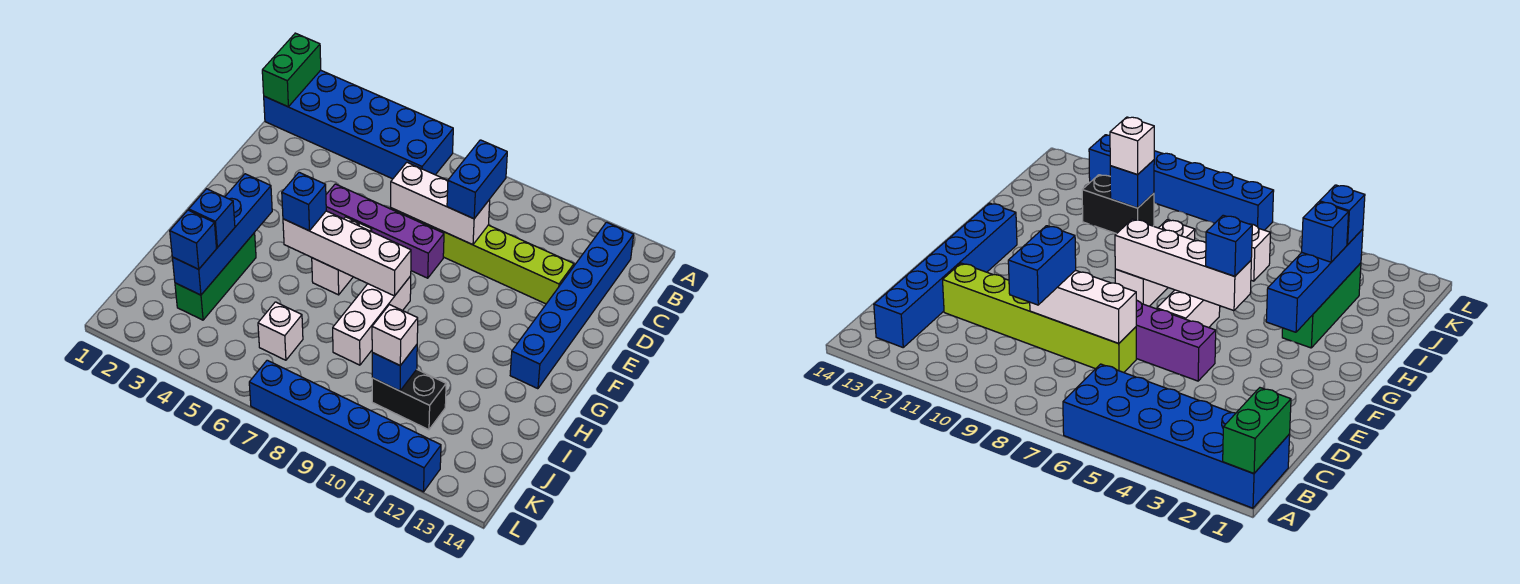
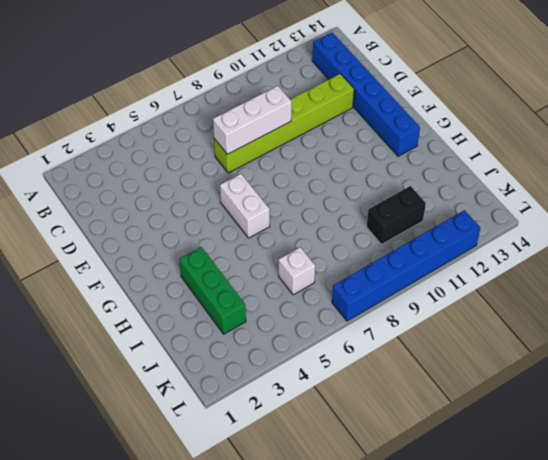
none -> blue brick A1:B6 level 1
none -> purple brick E5:E8 level 1
none -> white brick G8:I8 level 1

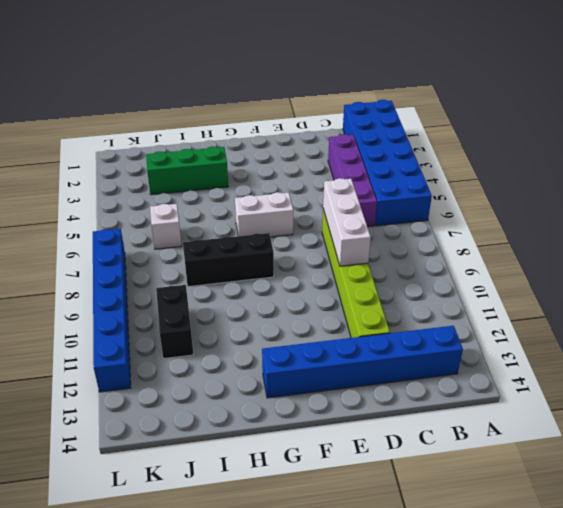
purple brick C3:C6 level 1 -> purple brick E5:E8 level 1
black brick G8:I8 level 1 -> white brick G8:I8 level 1
none -> green brick A1:B1 level 2
none -> blue brick G3:J3 level 2
none -> white brick G5:G8 level 2

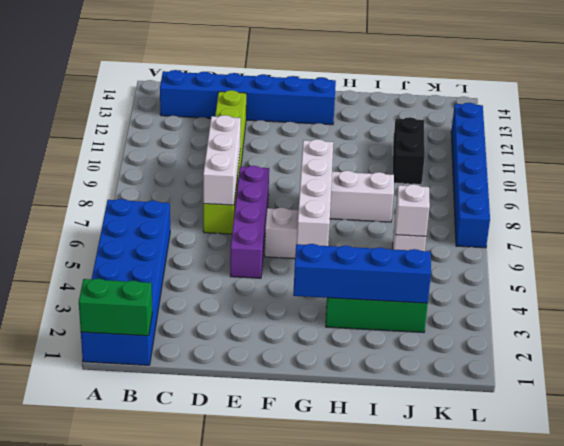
white brick J6 level 2 -> white brick J10 level 3
none -> blue brick J10 level 2
none -> blue brick C9:D9 level 3
none -> blue brick G5 level 3

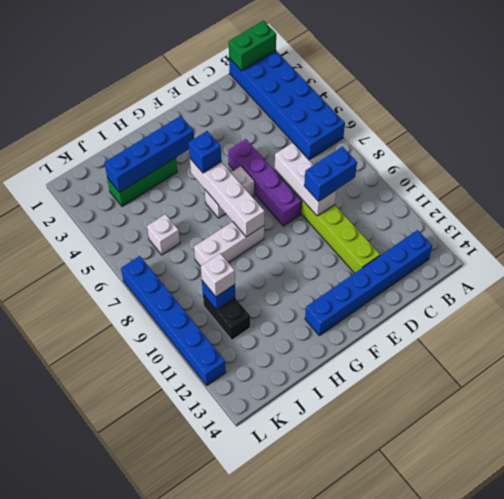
none -> blue brick I3 level 3
none -> blue brick J3 level 3

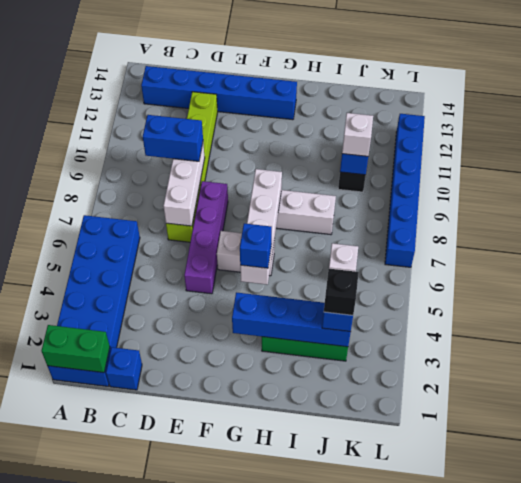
blue brick C1 level 1 -> blue brick I3 level 3
black brick J3 level 4 -> none

